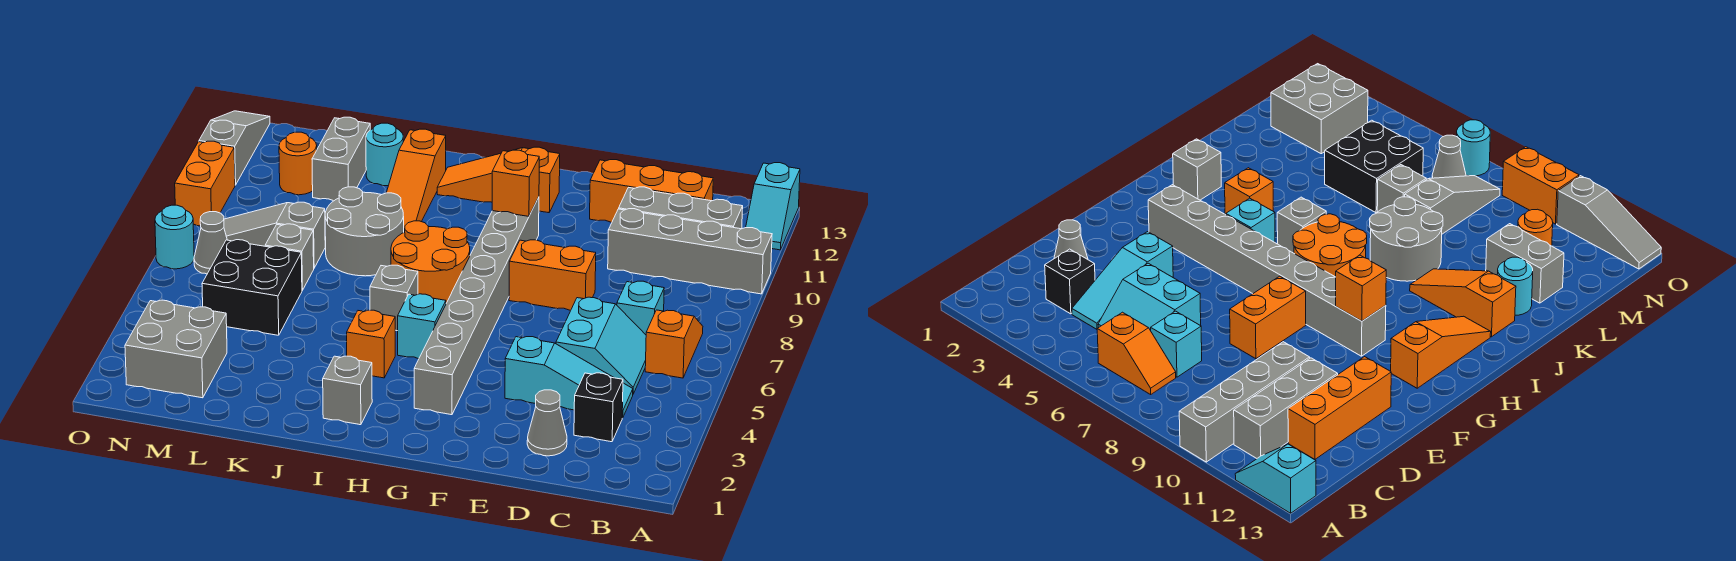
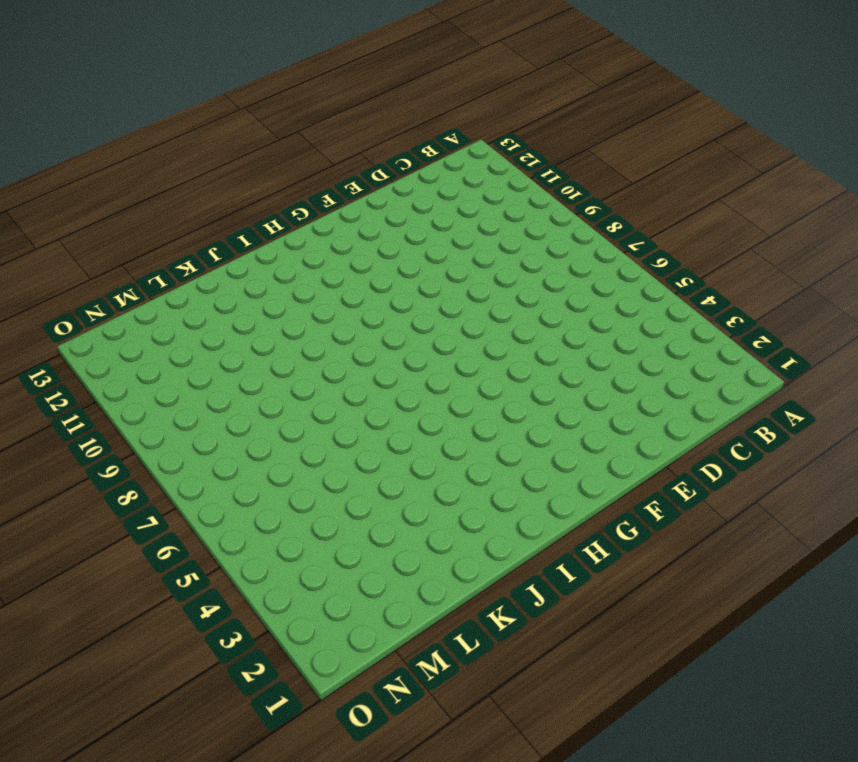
none -> grey brick A10:D10 level 1
none -> cyan slope A12:A13 level 1 top 13
none -> orange slope B6:B7 level 1 top 6
none -> grey brick B11:D11 level 1

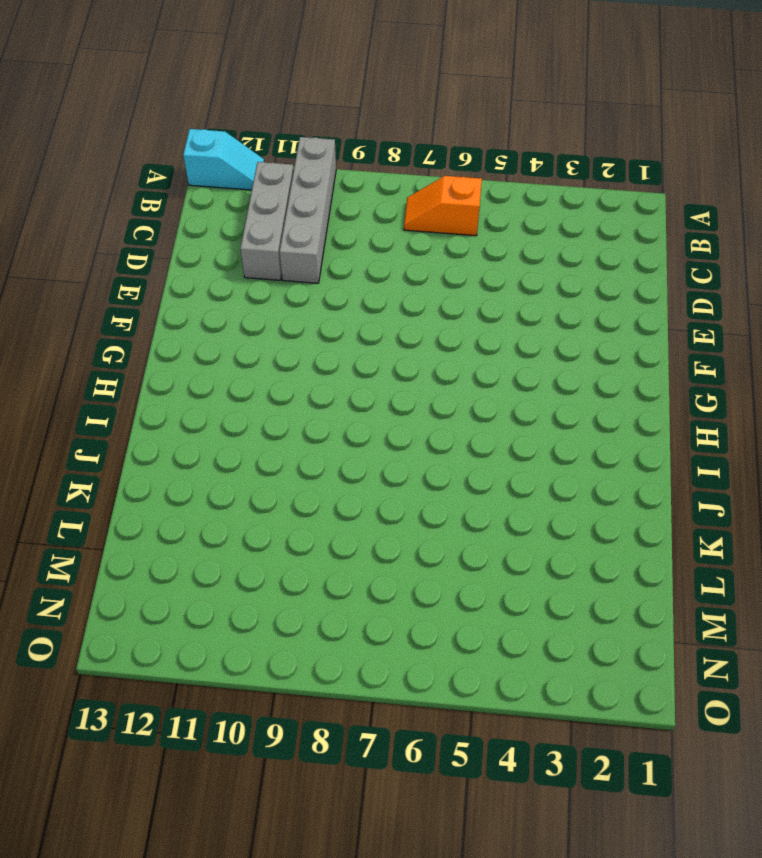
none -> black brick C3 level 1
none -> cyan slope C4:E4 level 1 top E
none -> cyan slope C5:D6 level 1 top D
none -> cyan brick C7 level 1

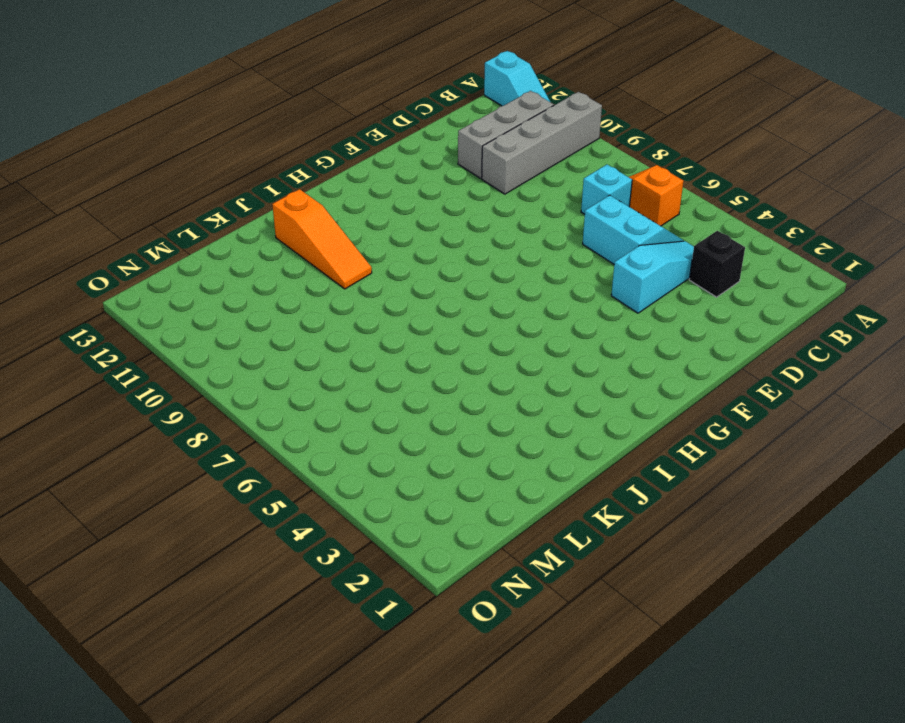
none -> orange brick C12:E12 level 1
none -> grey cone D2 level 1
none -> orange brick E8:F8 level 1
none -> grey brick G3:G10 level 1

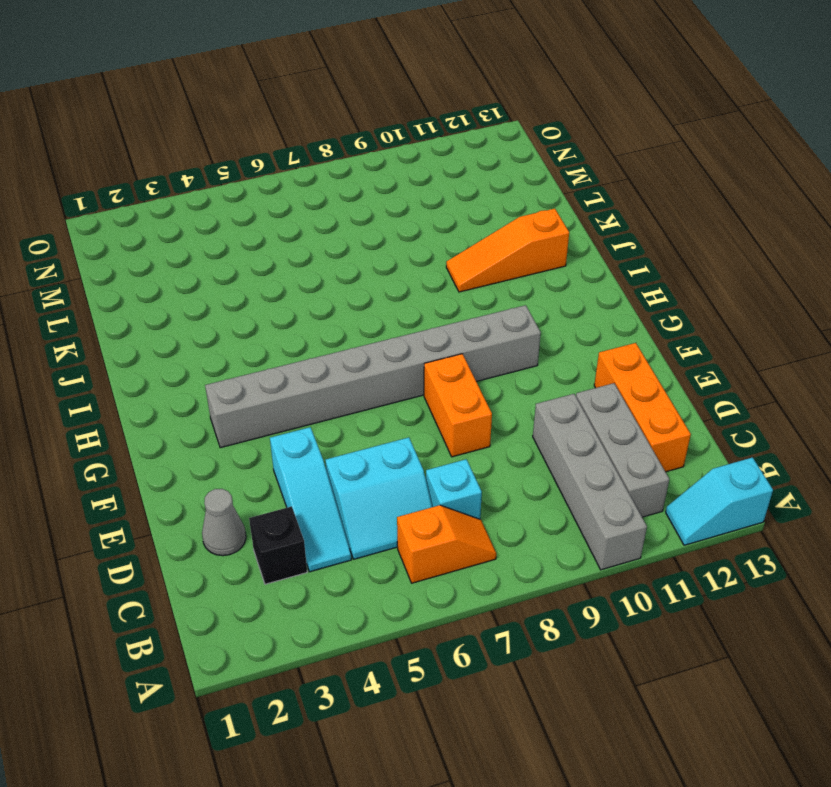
none -> orange slope G12:I12 level 1 top G
none -> cyan brick H5 level 1
none -> orange round brick H7:I8 level 1
none -> grey brick I2 level 1

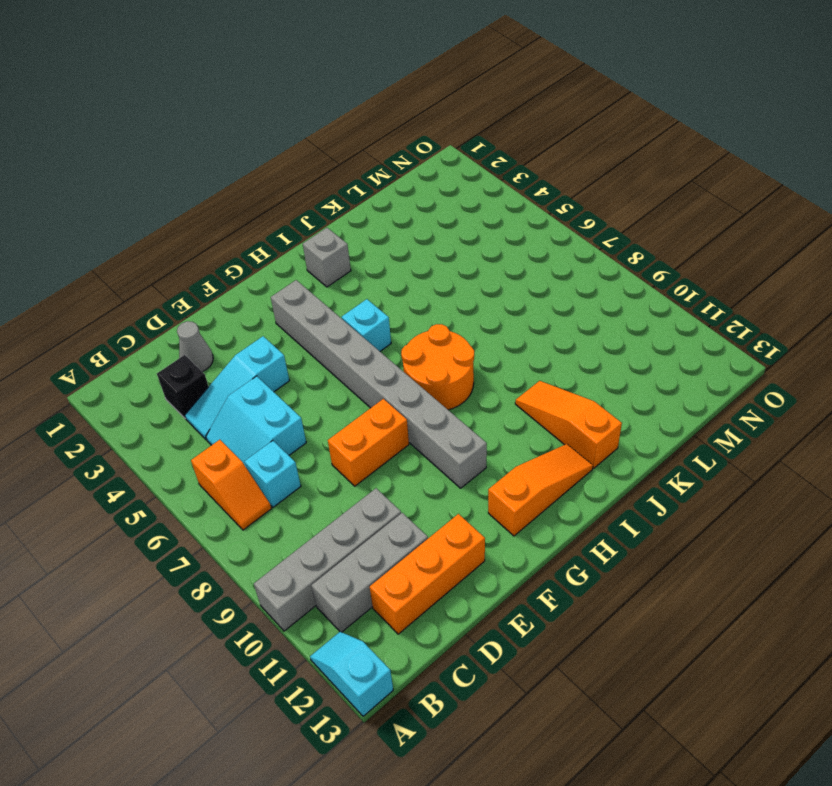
none -> orange brick I4 level 1
none -> grey brick I6 level 1
none -> grey round brick J8:K9 level 1
none -> cyan round brick K12 level 1

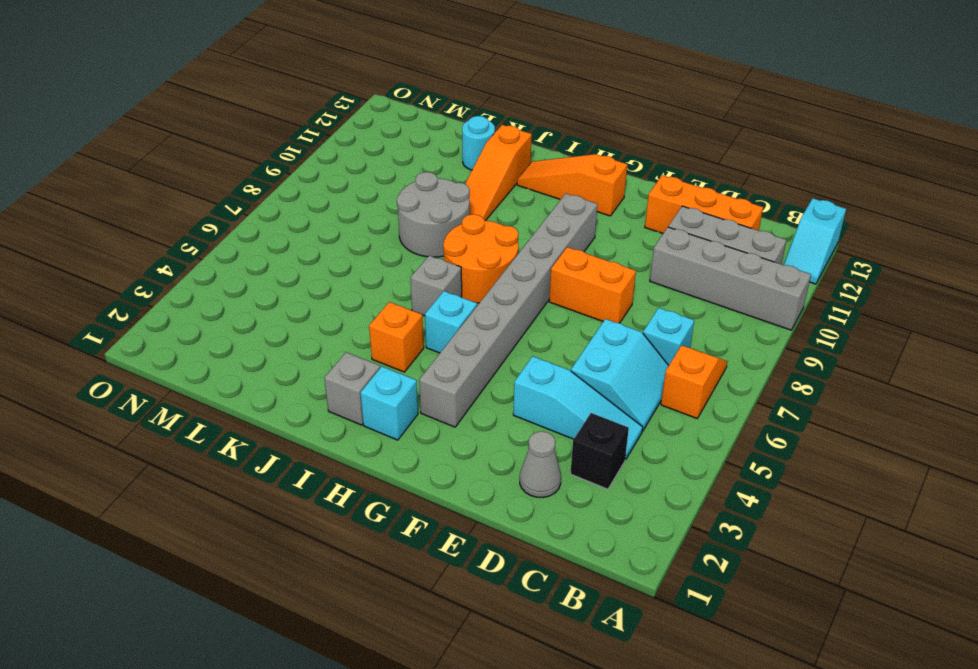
cyan brick H2 level 1 -> none
none -> black brick L5:M6 level 1
none -> grey brick L7 level 1
none -> grey slope L8:N8 level 1 top L
none -> grey brick L11:L12 level 1

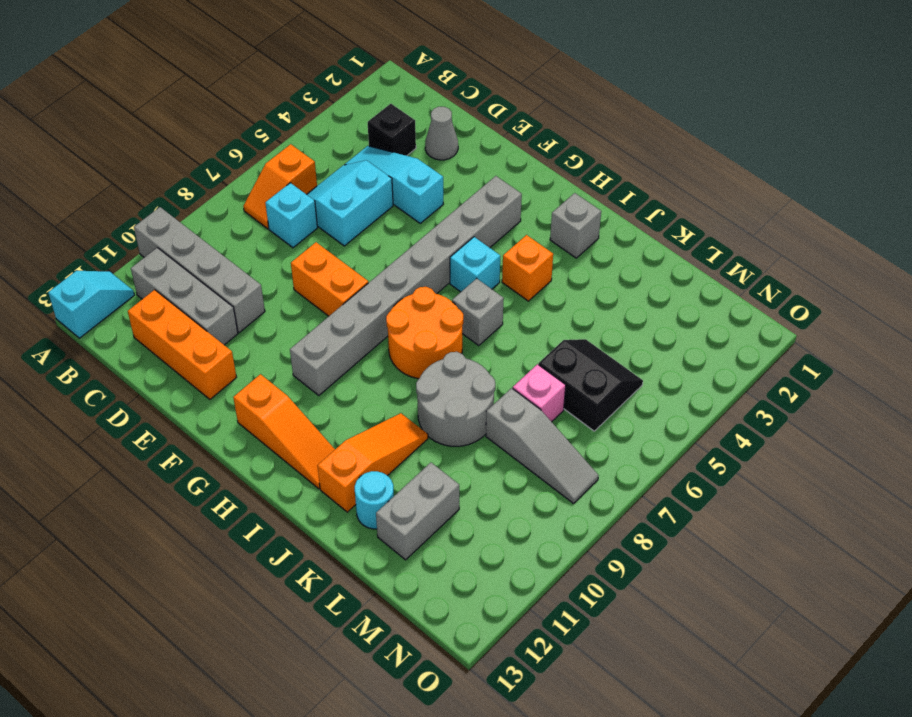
black slope L5:M6 level 1 top 6 -> black brick L5:M6 level 1
pink brick L7 level 1 -> grey brick L7 level 1
none -> grey brick M2:N3 level 1
none -> orange round brick M11 level 1
none -> grey cone N7 level 1
none -> cyan round brick O7 level 1

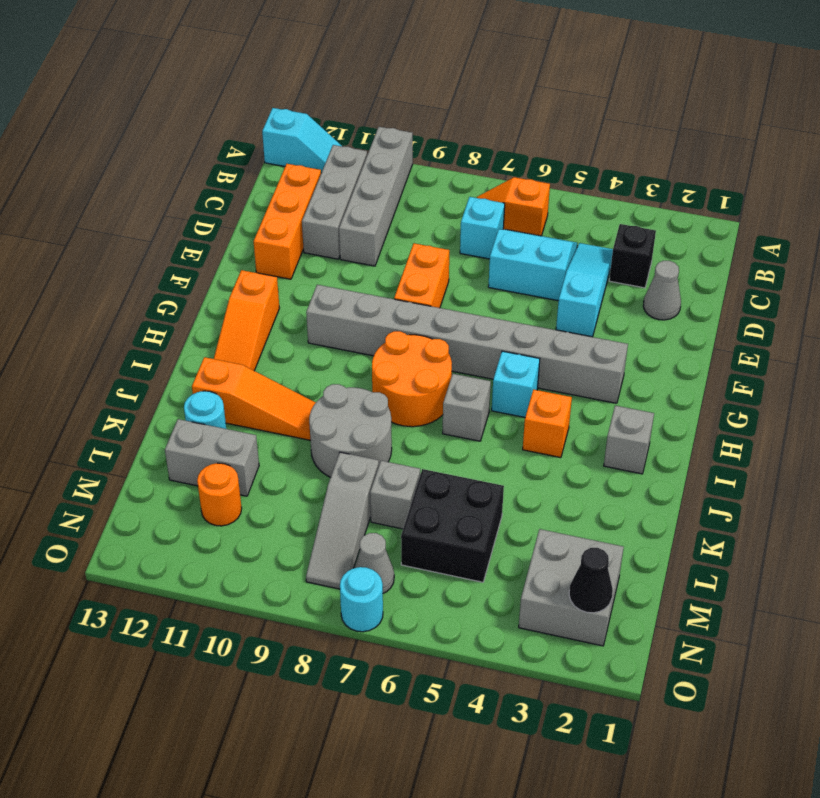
black cone N2 level 2 -> none
none -> orange brick O9:O10 level 1
none -> grey slope O11:O13 level 1 top 11
none -> orange brick G10 level 2

